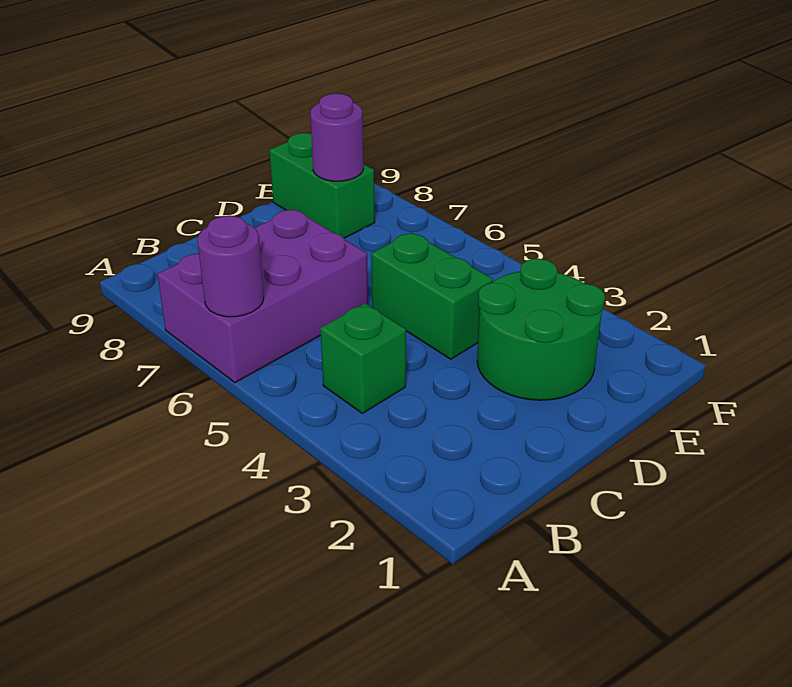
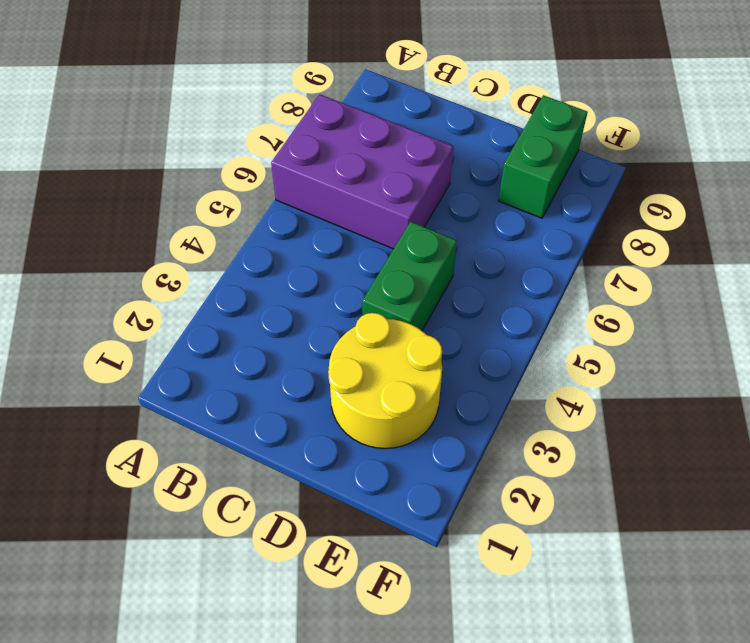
yellow round brick D2:E3 level 1 -> green round brick D2:E3 level 1
none -> green brick B4 level 1
none -> purple round brick A6 level 2

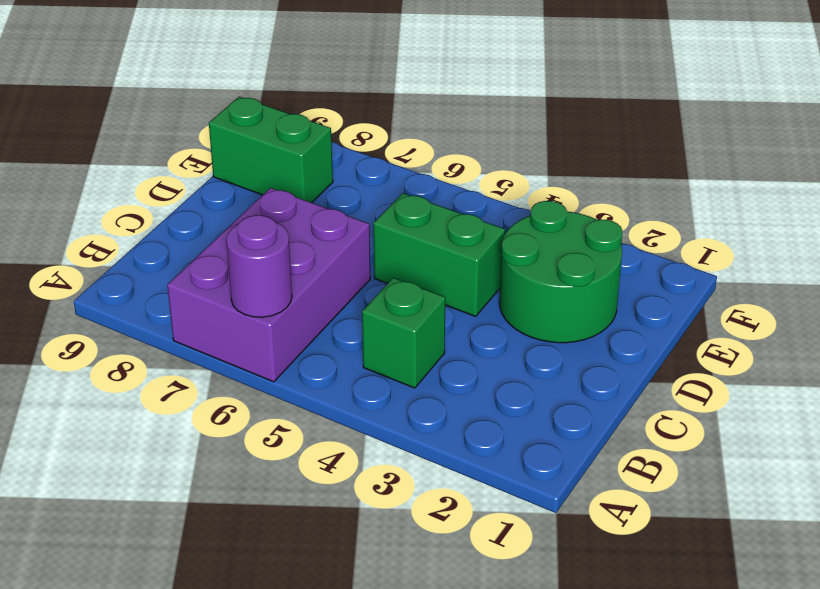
none -> purple round brick E8 level 2

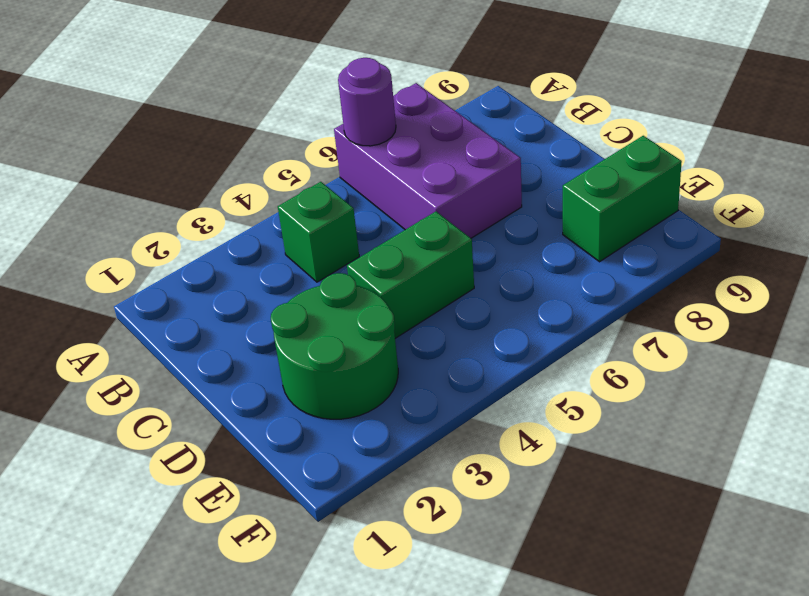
none -> purple round brick E8 level 2

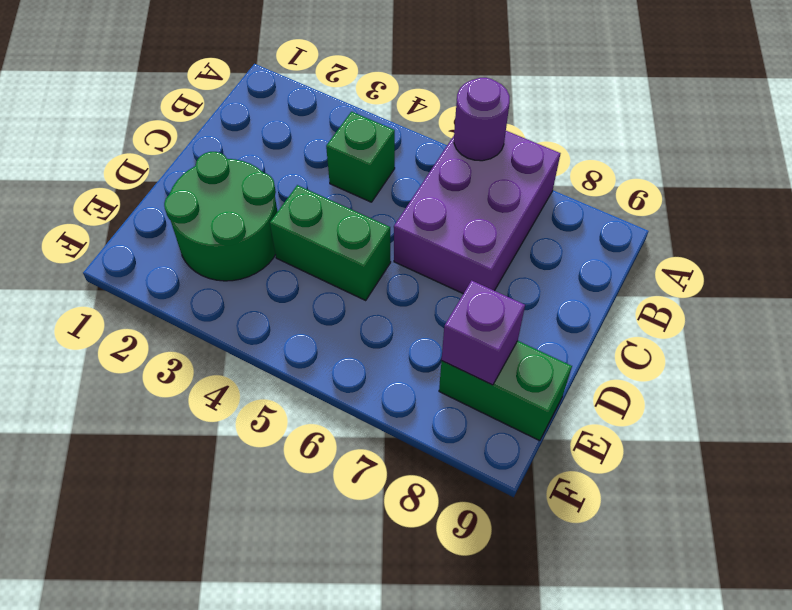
purple brick E8 level 2 -> purple round brick E8 level 2

